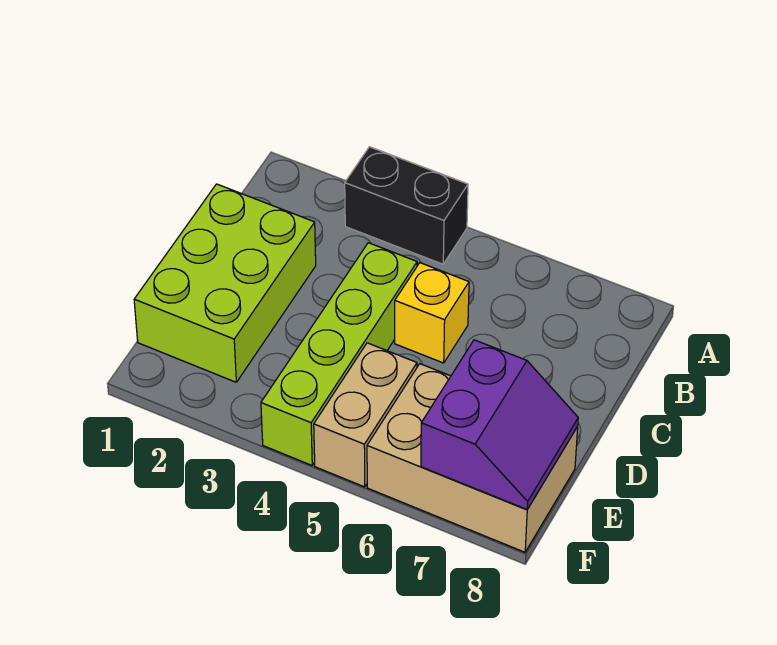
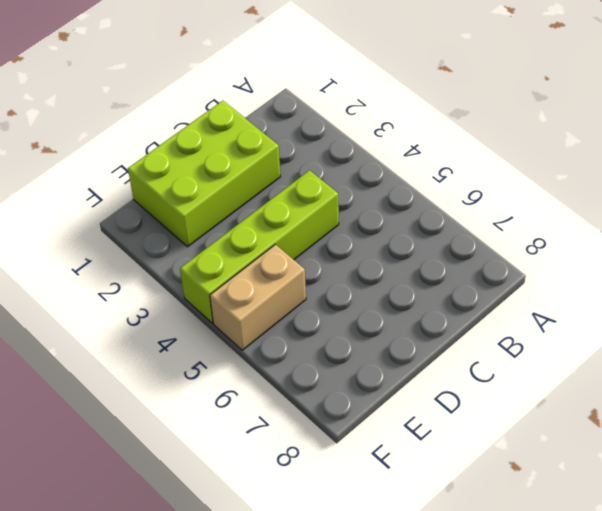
none -> black brick A3:A4 level 1
none -> yellow brick C5 level 1

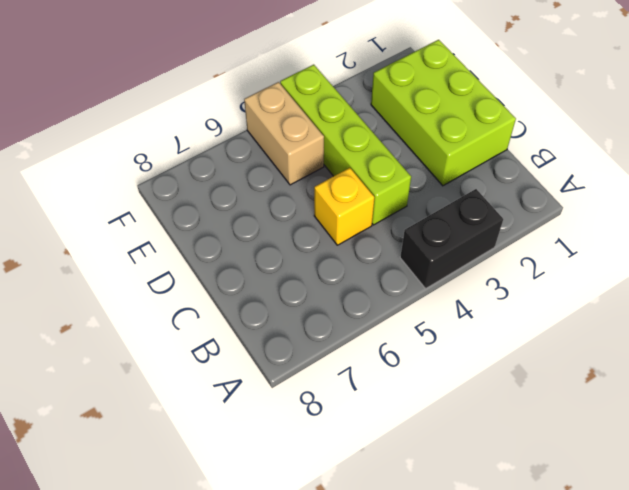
none -> tan brick E6:F8 level 1
none -> purple slope E7:F8 level 2 top 7

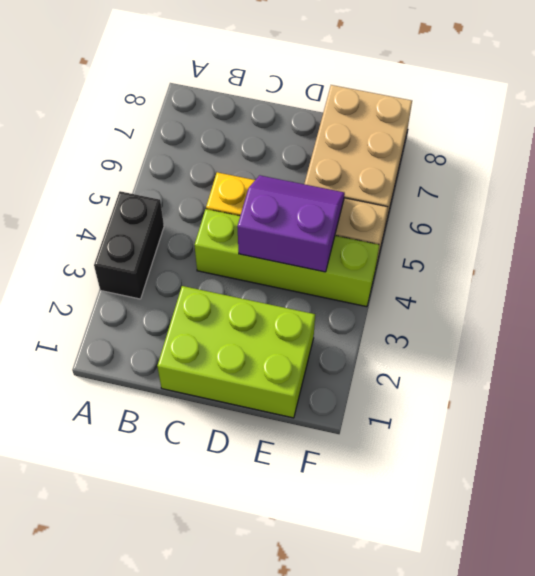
purple slope D4:E5 level 2 top 4 -> purple slope E7:F8 level 2 top 7

